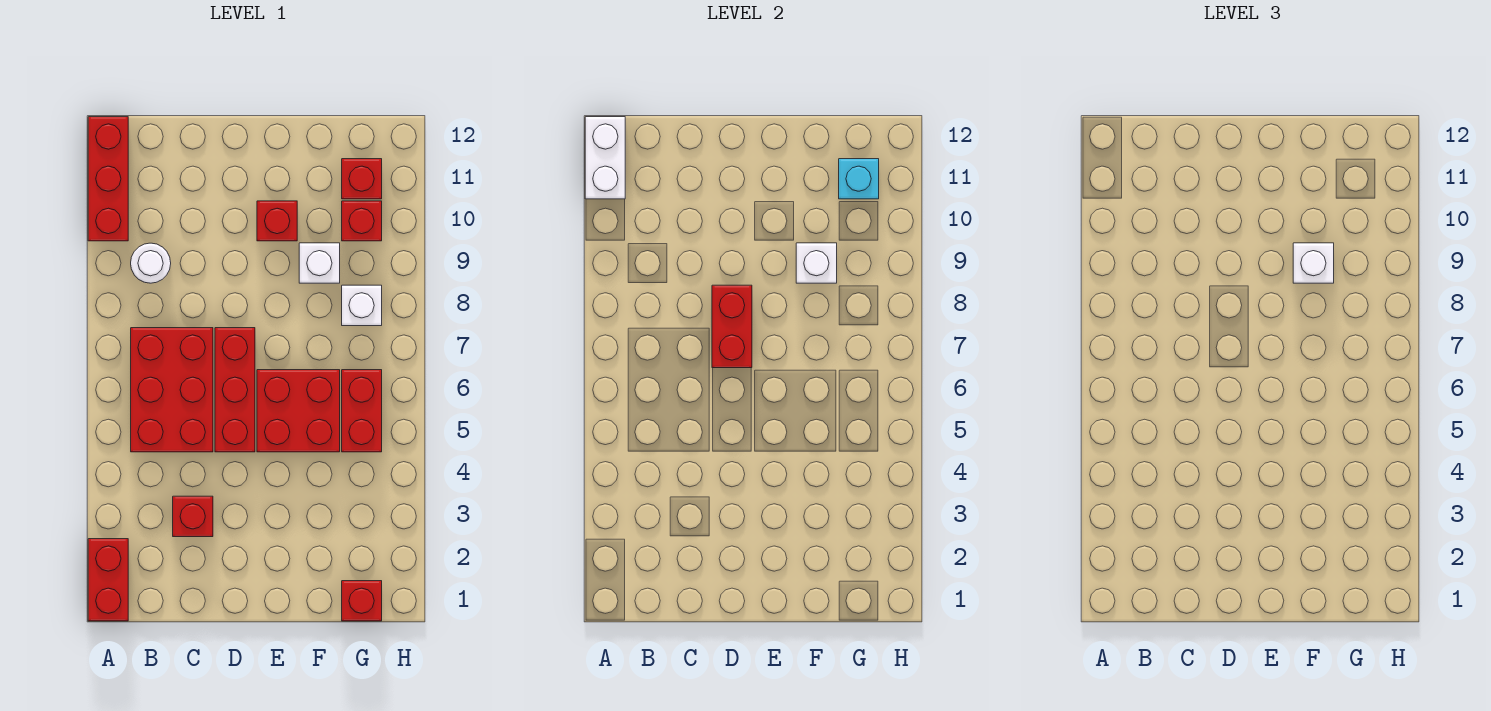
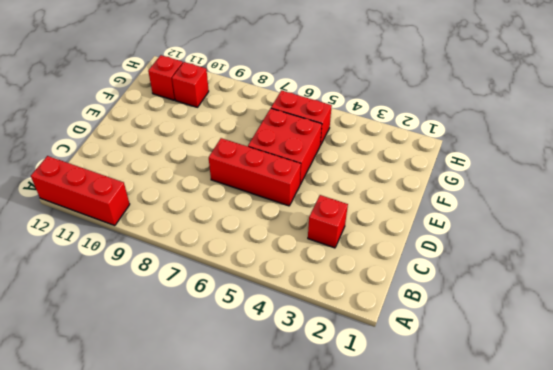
none -> red brick A1:A2 level 1
none -> red brick B5:C7 level 1
none -> white round brick B9 level 1

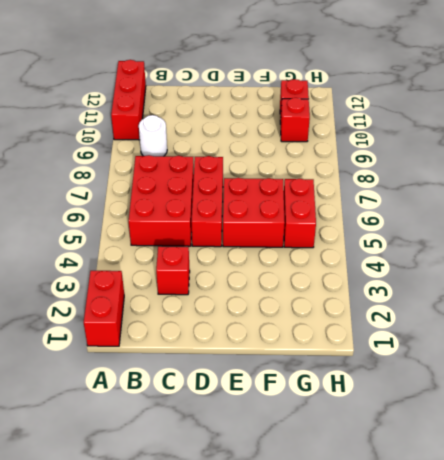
none -> red brick E10 level 1
none -> white brick F9 level 1
none -> red brick G1 level 1

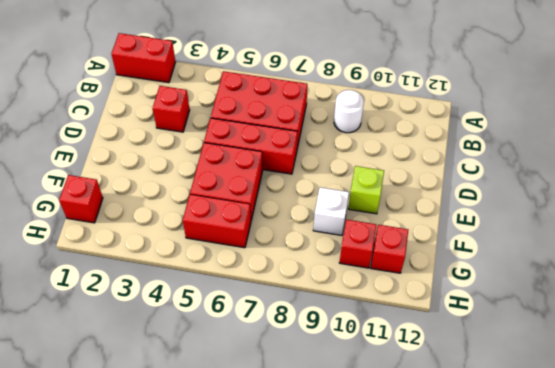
lime brick E10 level 1 -> red brick E10 level 1
none -> red brick A10:A12 level 1
none -> white brick G8 level 1
none -> white brick A11:A12 level 2

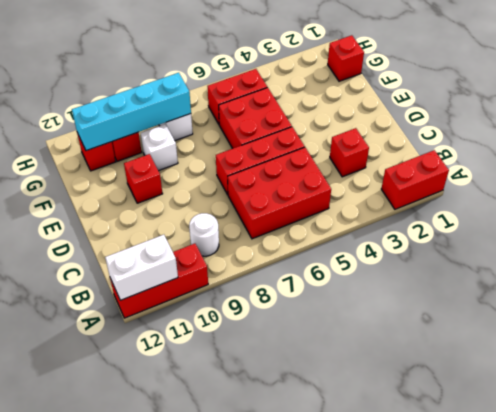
cyan brick G8:G11 level 2 -> cyan brick G11 level 2
none -> red brick D7:D8 level 2
none -> white brick F9 level 2
none -> white brick F9 level 3

